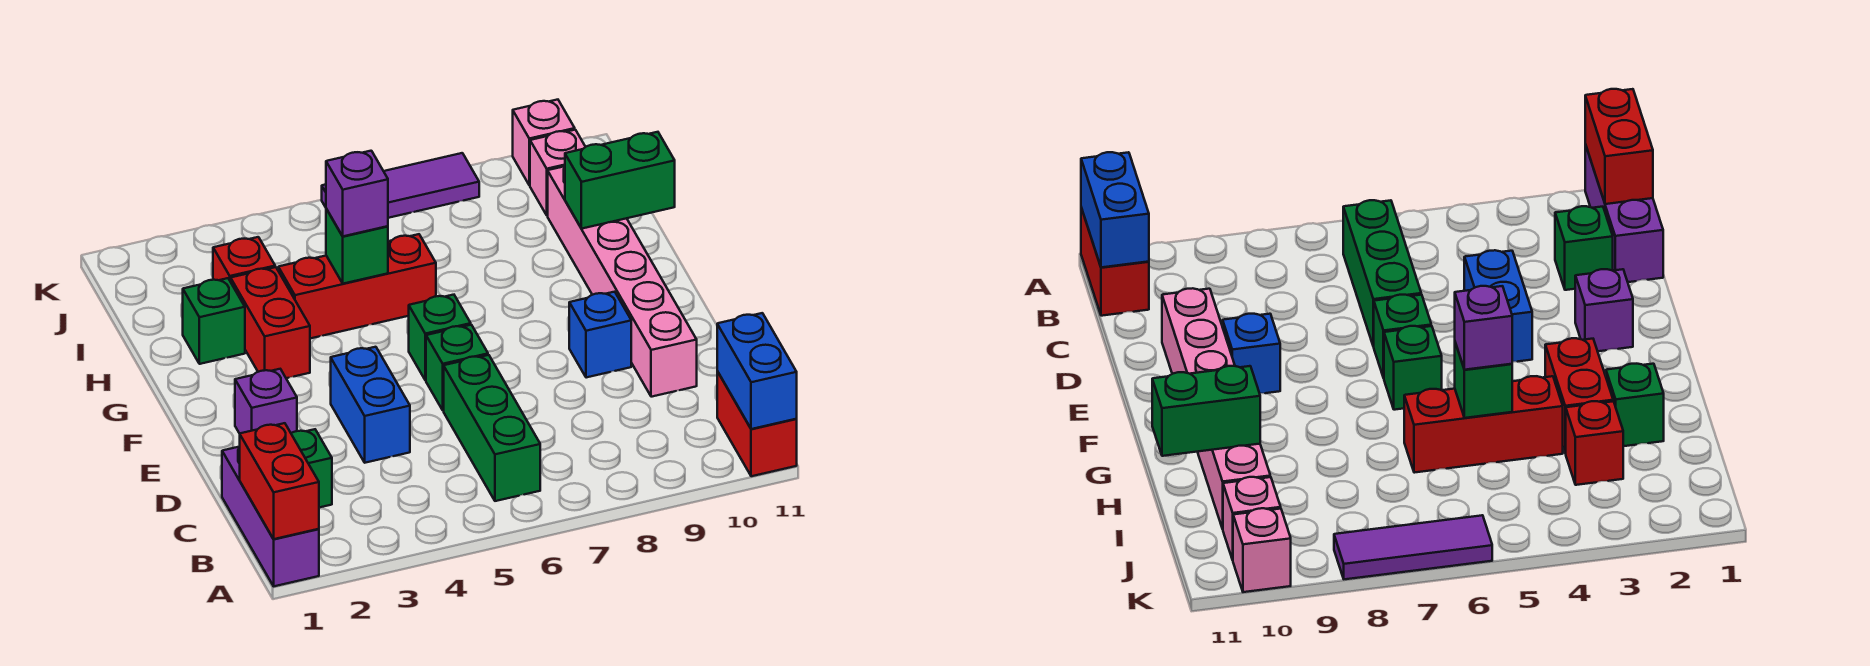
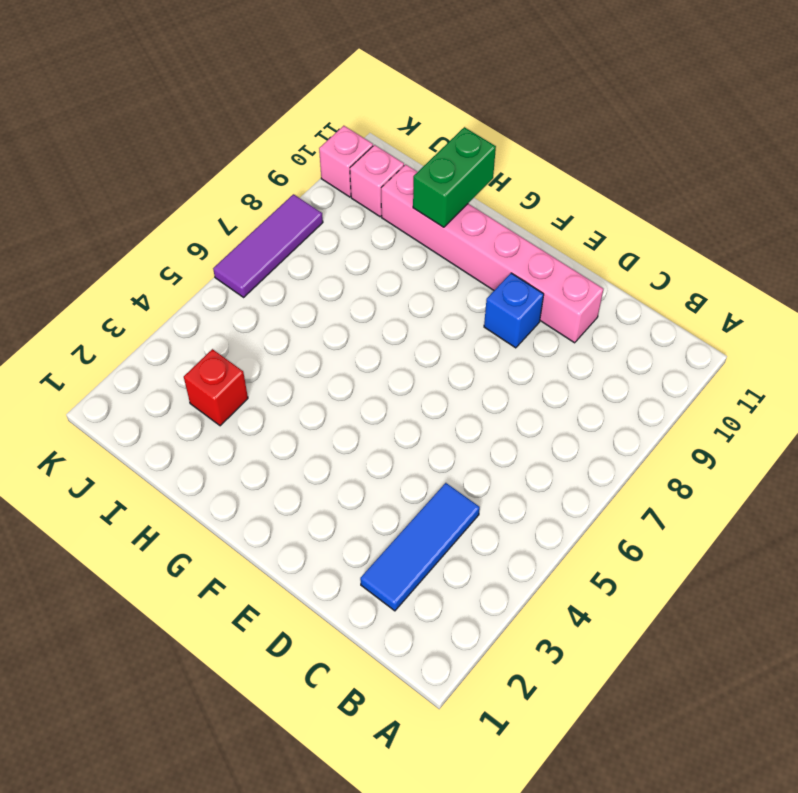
blue tile C2:C4 level 1 -> green brick C2 level 1
none -> purple brick A1:C1 level 1
none -> red brick A11:B11 level 1
none -> green brick B6:D6 level 1

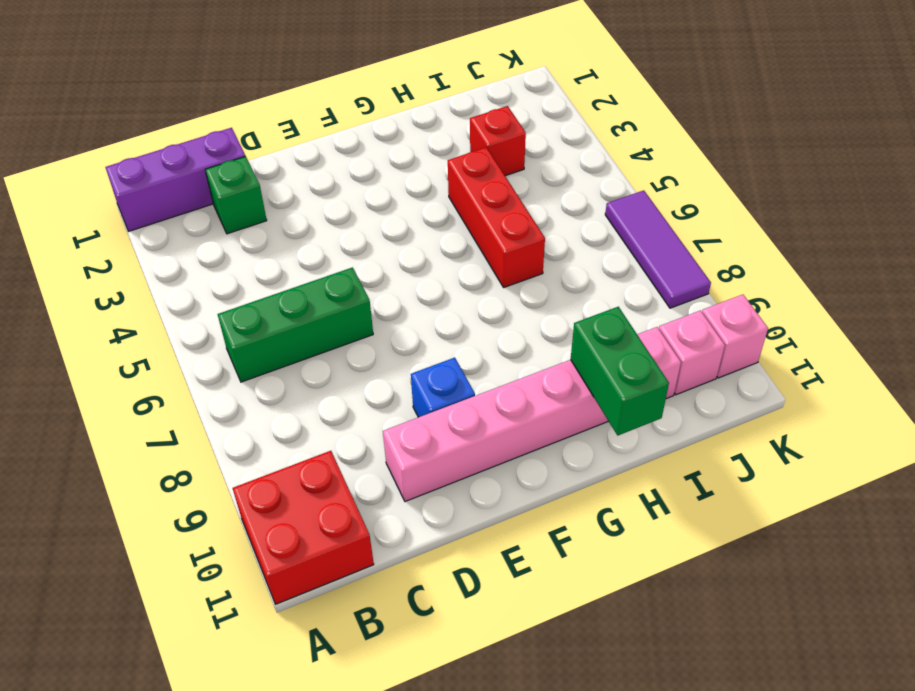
red brick A10:B11 level 1 -> red brick A11:B11 level 1
none -> blue brick D4:E4 level 1
none -> purple brick E2 level 1
none -> green brick E6 level 1

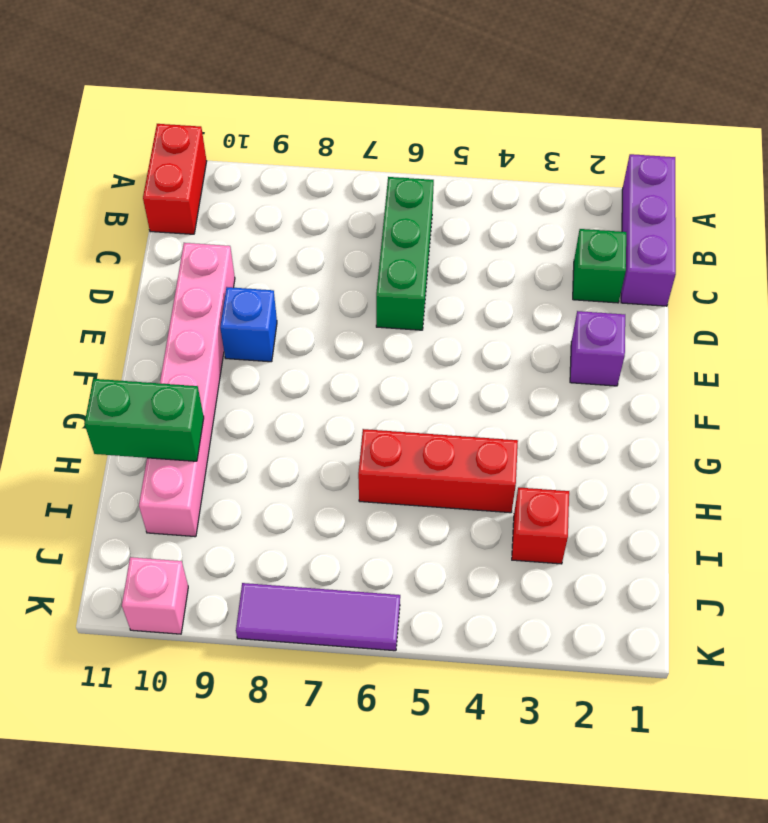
none -> blue brick D4:E4 level 1
none -> green brick E6 level 1
none -> green brick F6 level 1

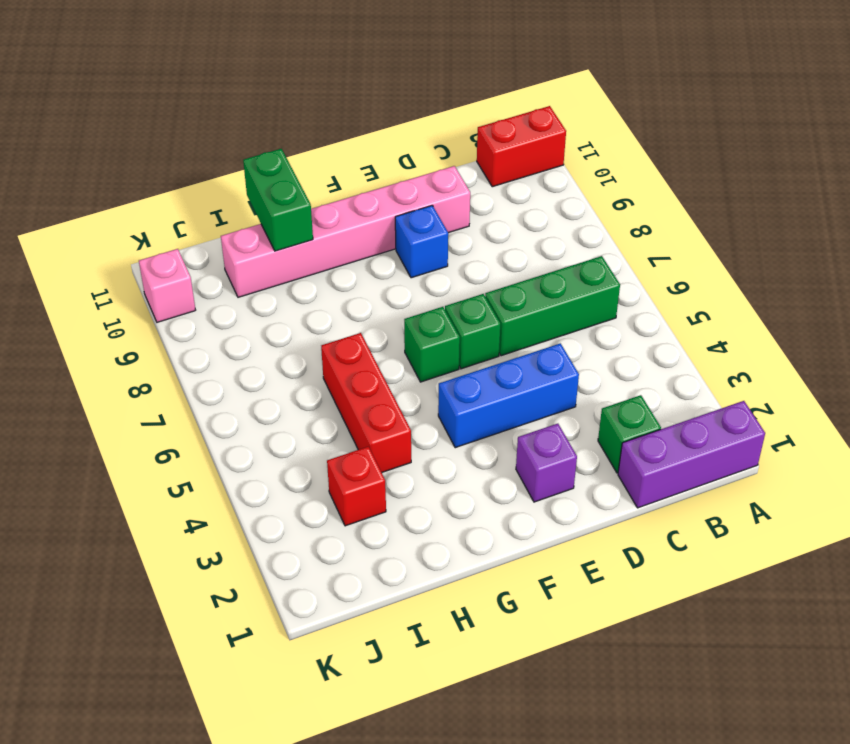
blue brick D4:F4 level 1 -> blue brick D4:E4 level 1
none -> red brick G3:H3 level 1
none -> green brick H2 level 1
none -> pink brick J10 level 1

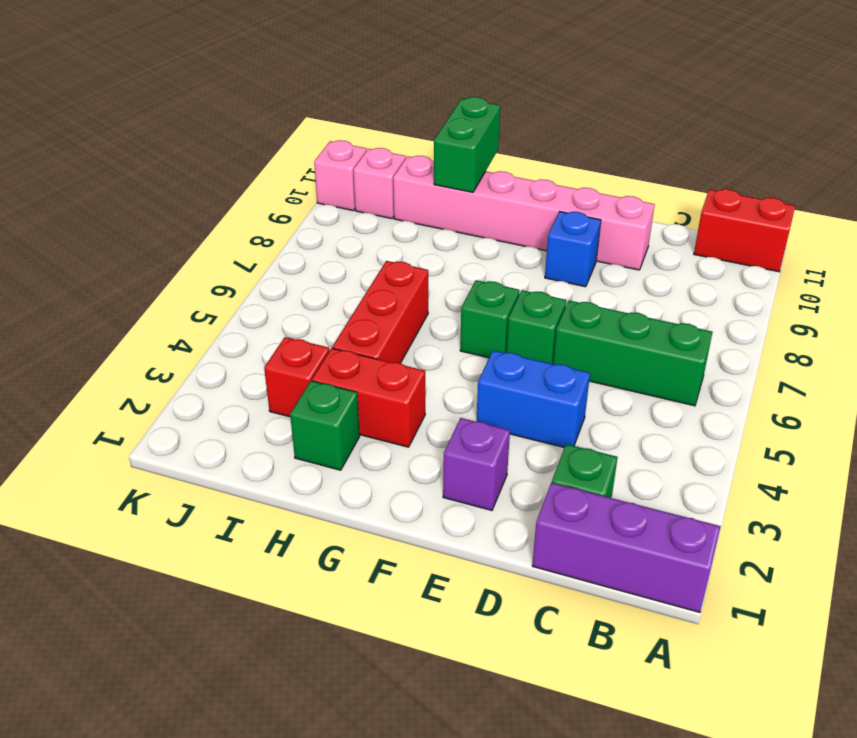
none -> purple tile K6:K8 level 1
none -> red brick A1:B1 level 2
none -> blue brick A11:B11 level 2

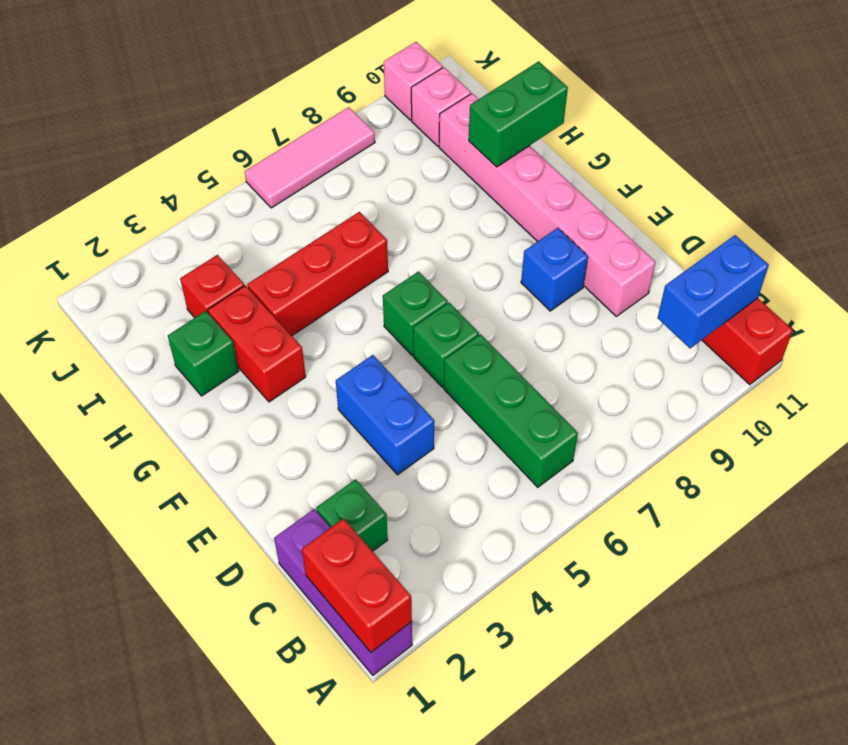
blue brick B10:B11 level 2 -> blue brick A11:B11 level 2
pink tile K6:K8 level 1 -> purple tile K6:K8 level 1
none -> purple brick E2 level 1
none -> green brick H5 level 2
none -> purple brick H5 level 3

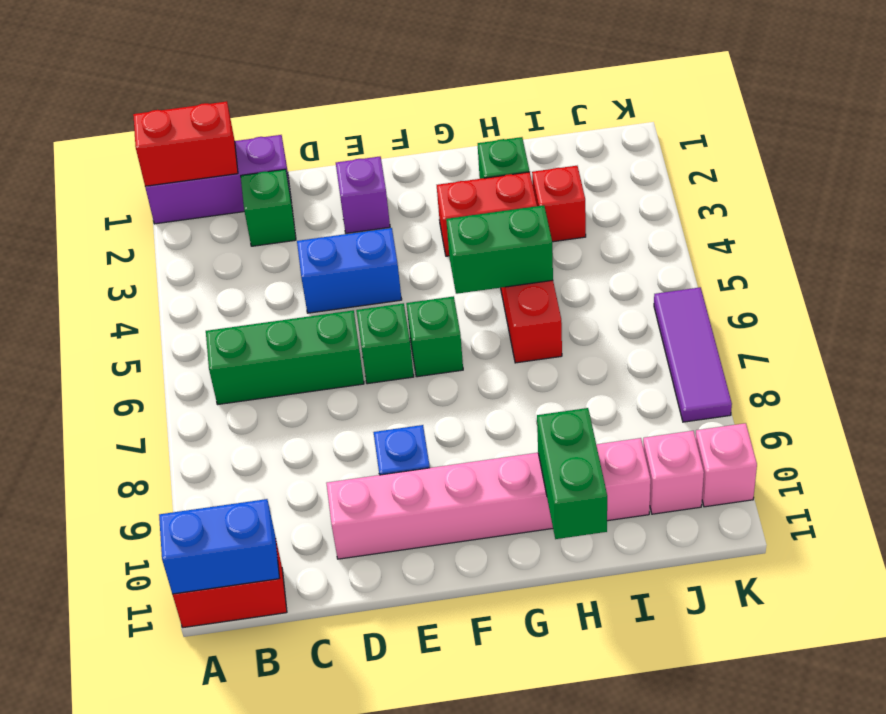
green brick G5:H5 level 2 -> green brick H5 level 2
none -> purple brick H5 level 3

